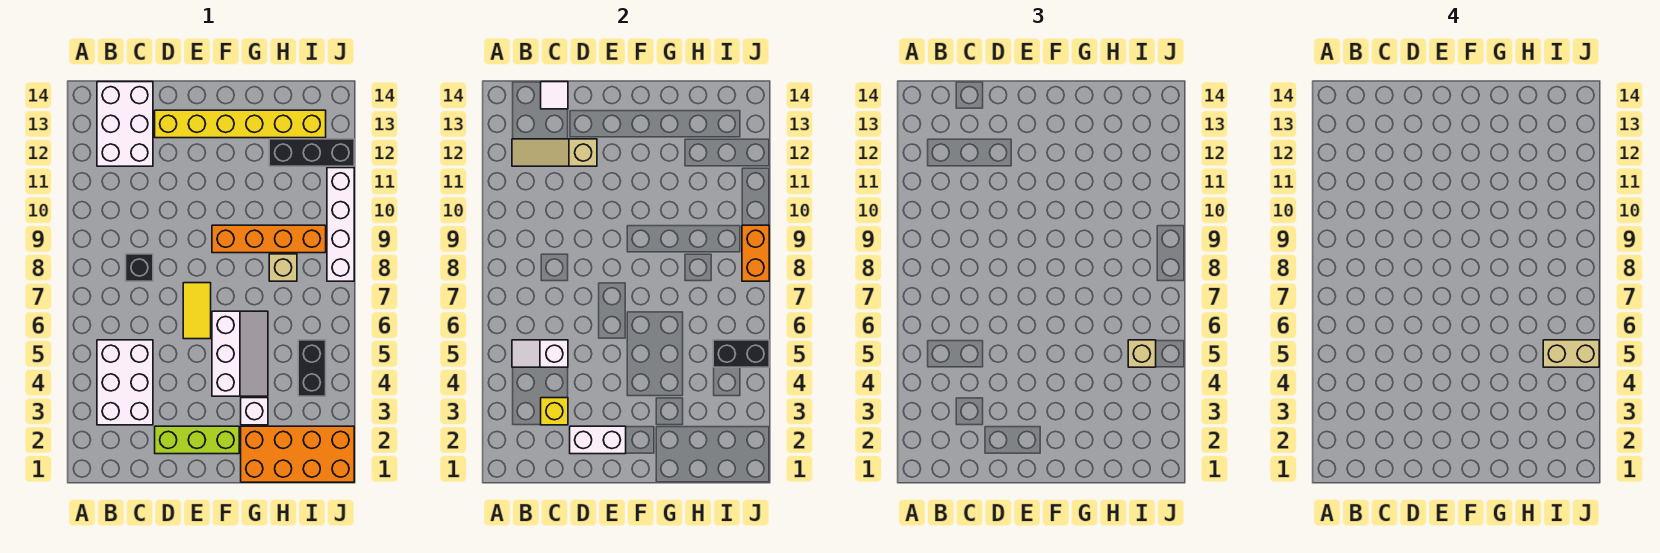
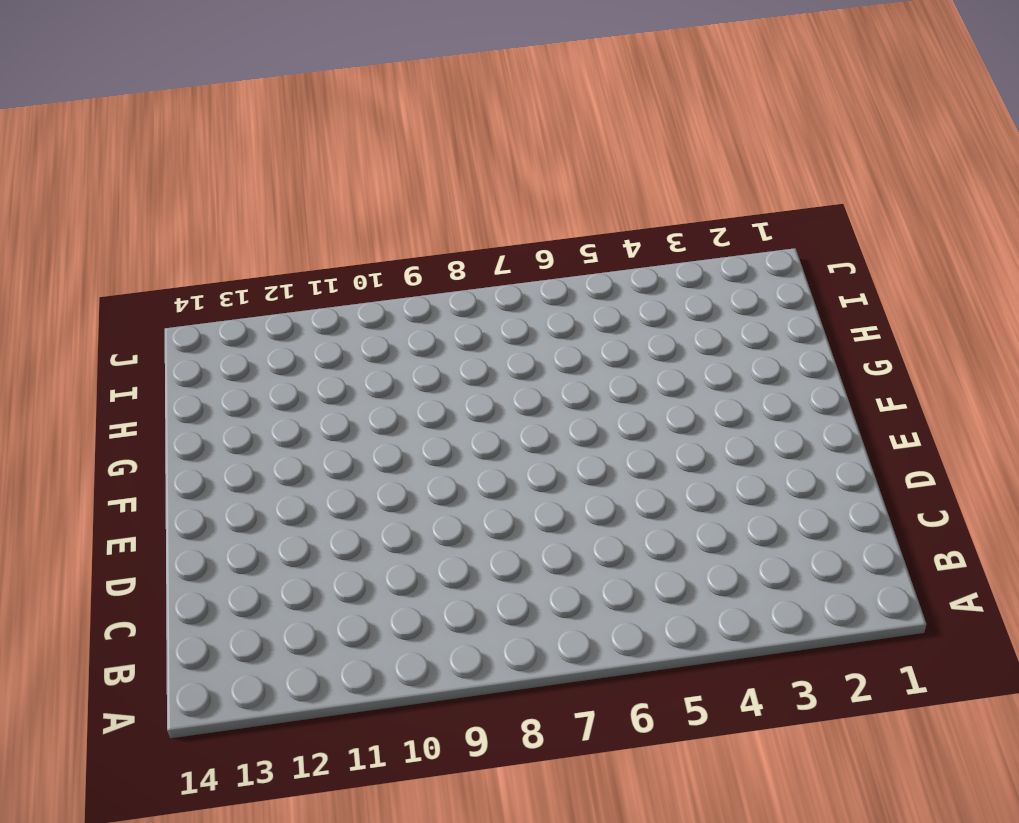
none -> white brick B3:C5 level 1
none -> white brick B12:C14 level 1
none -> black brick C8 level 1

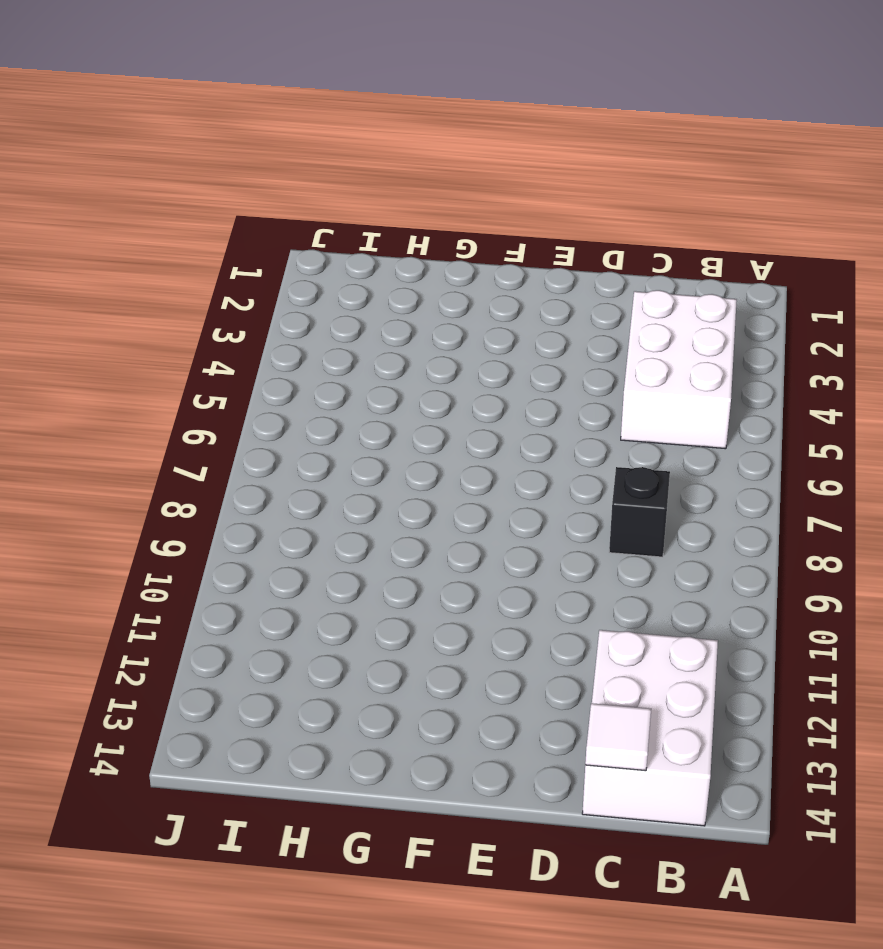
none -> lime brick D2:F2 level 1
none -> yellow brick D13:I13 level 1
none -> yellow tile E6:E7 level 1

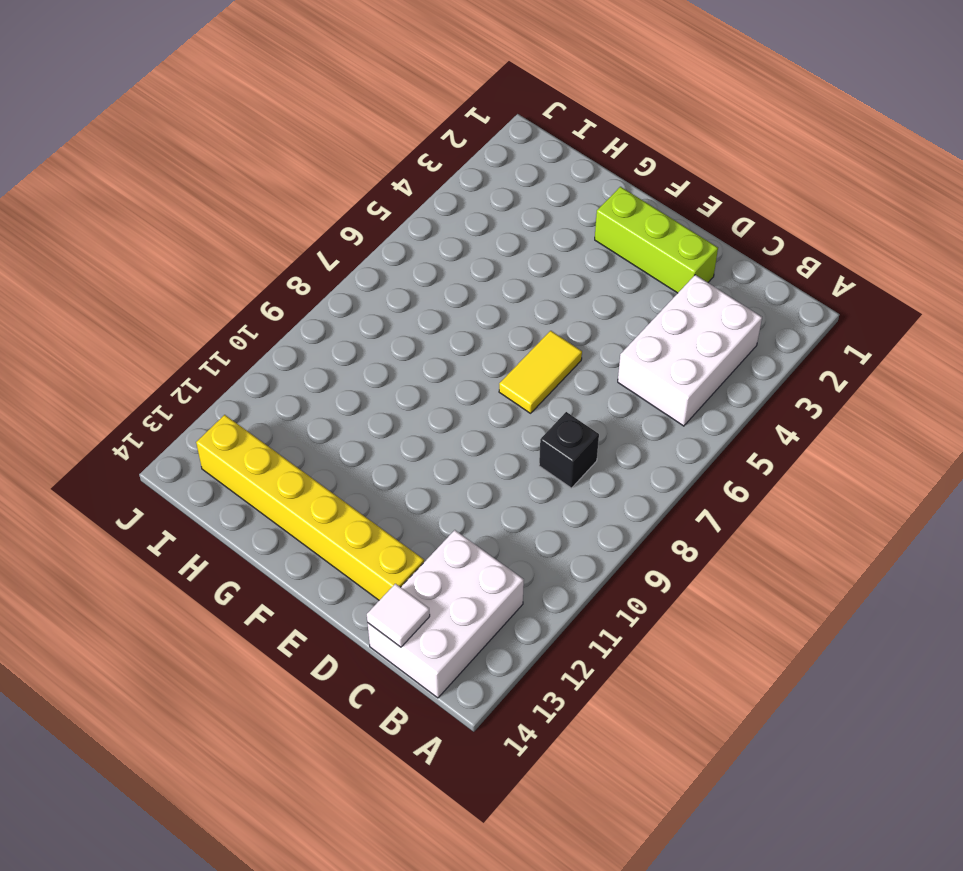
none -> white slope F4:G6 level 1 top F
none -> orange brick F9:I9 level 1
none -> orange brick G1:J2 level 1

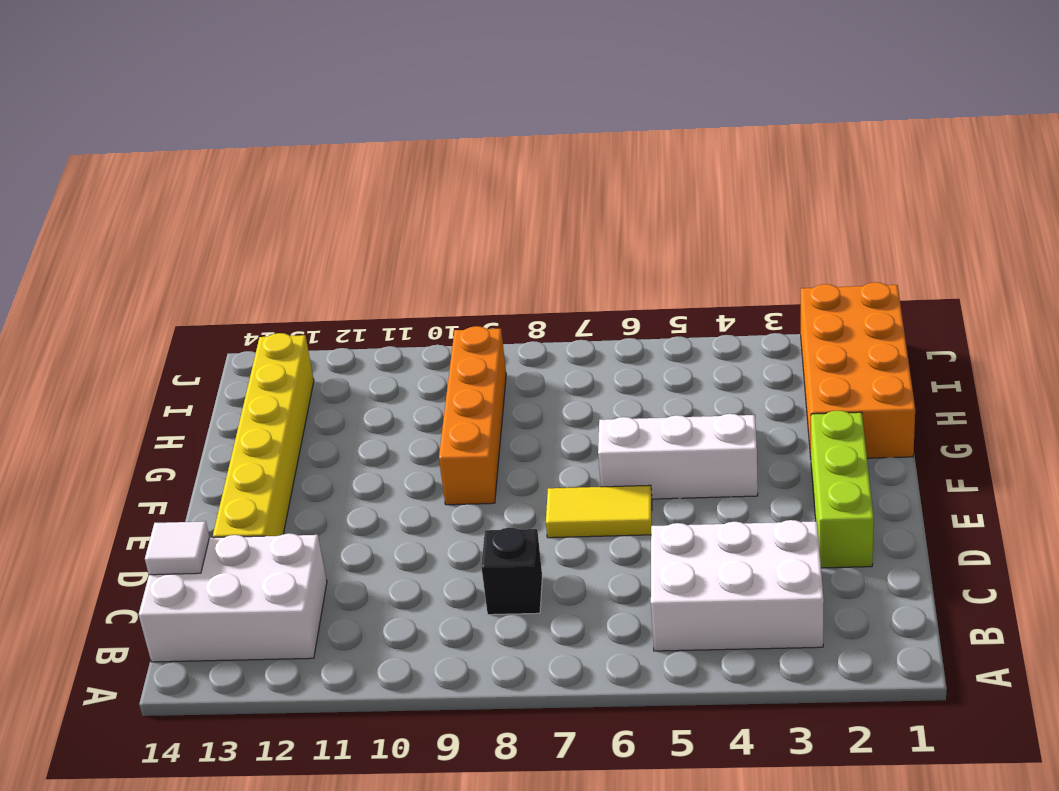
none -> white brick G3 level 1
none -> tan brick H8 level 1
none -> black brick H12:J12 level 1

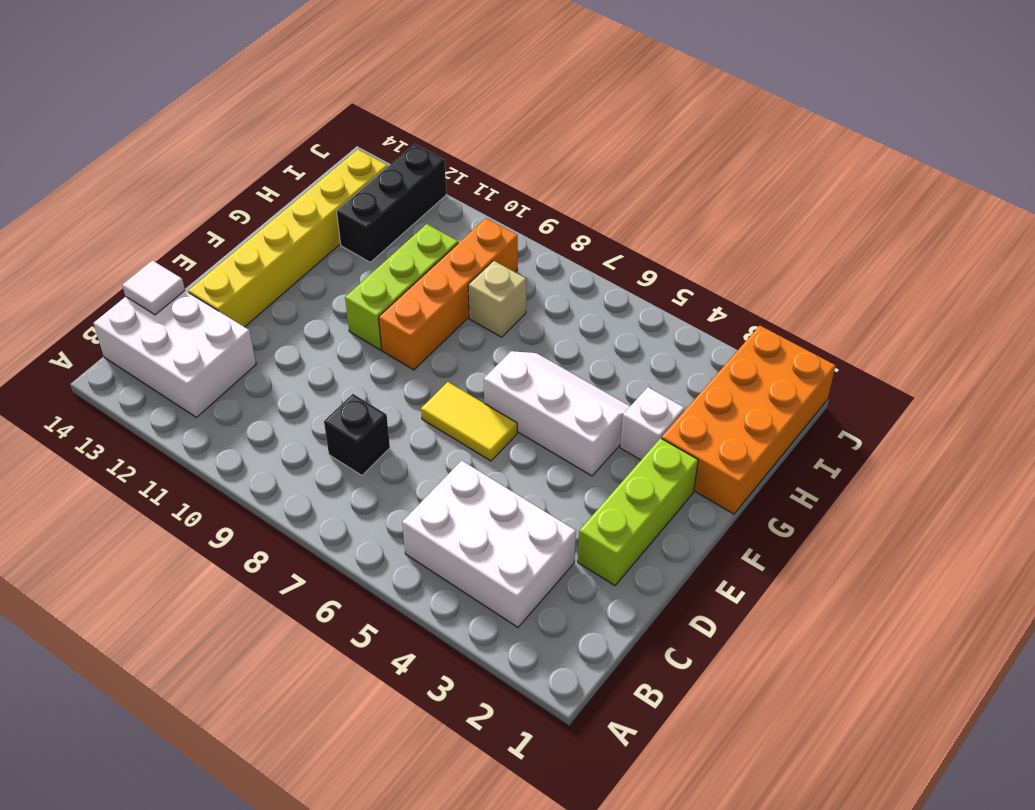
lime brick F10:H10 level 1 -> none
none -> black brick I4:I5 level 1
none -> white brick J8:J11 level 1
none -> white slope B5:C5 level 2 top C

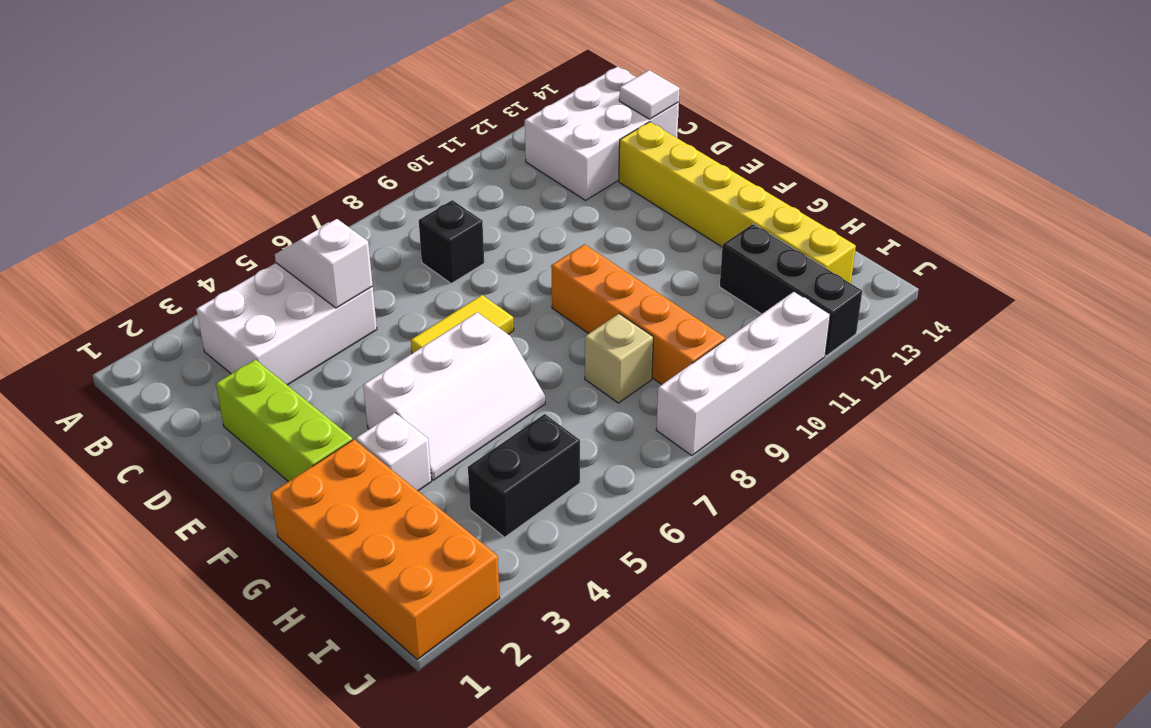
none -> tan slope B12:D12 level 2 top D
none -> yellow brick C3 level 2
none -> white brick D2:E2 level 2

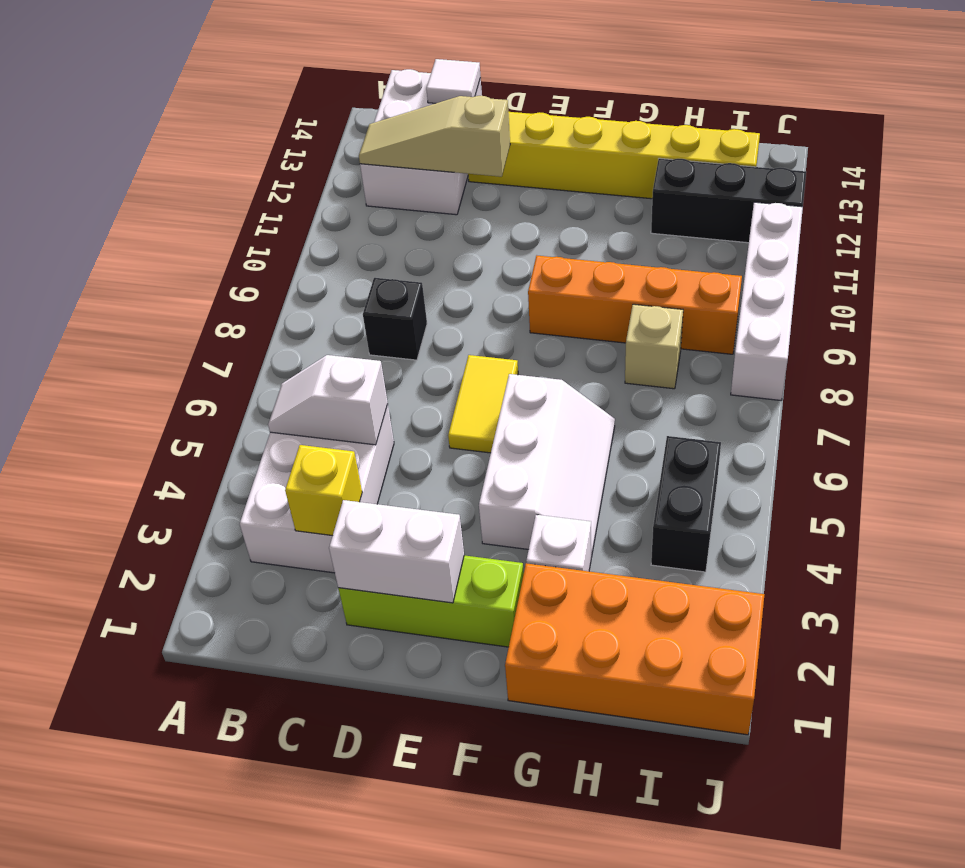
none -> black brick I5:J5 level 2
none -> orange brick J8:J9 level 2
none -> tan brick I5 level 3

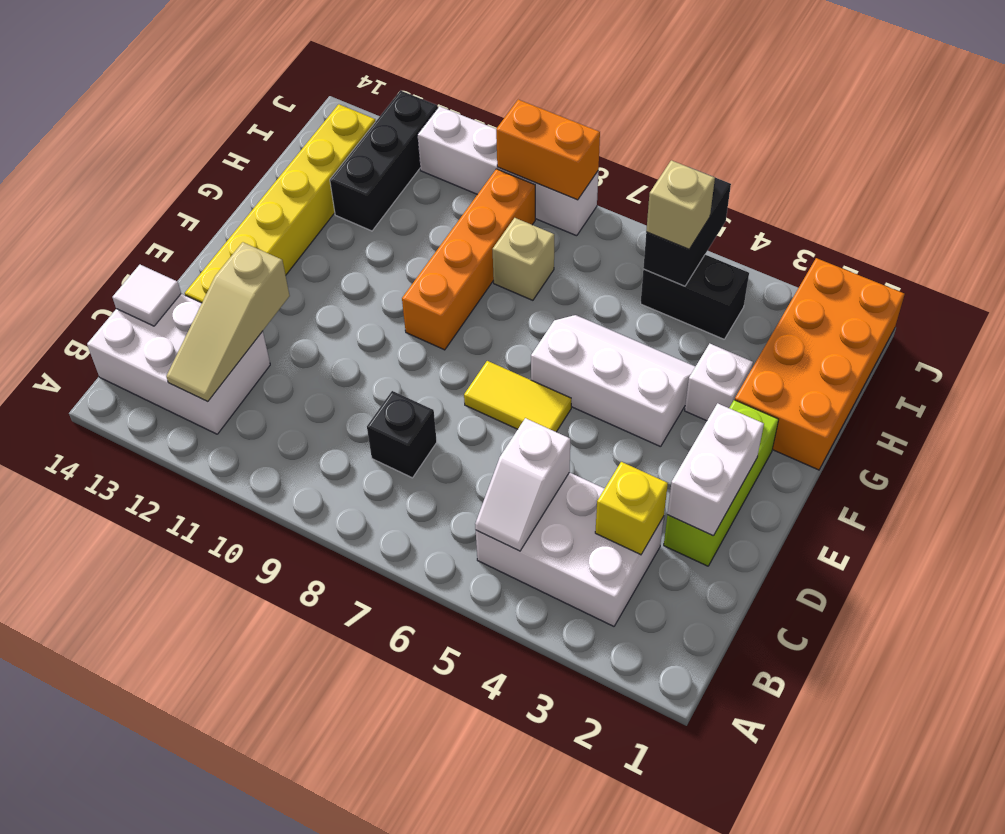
none -> tan brick I5:J5 level 4

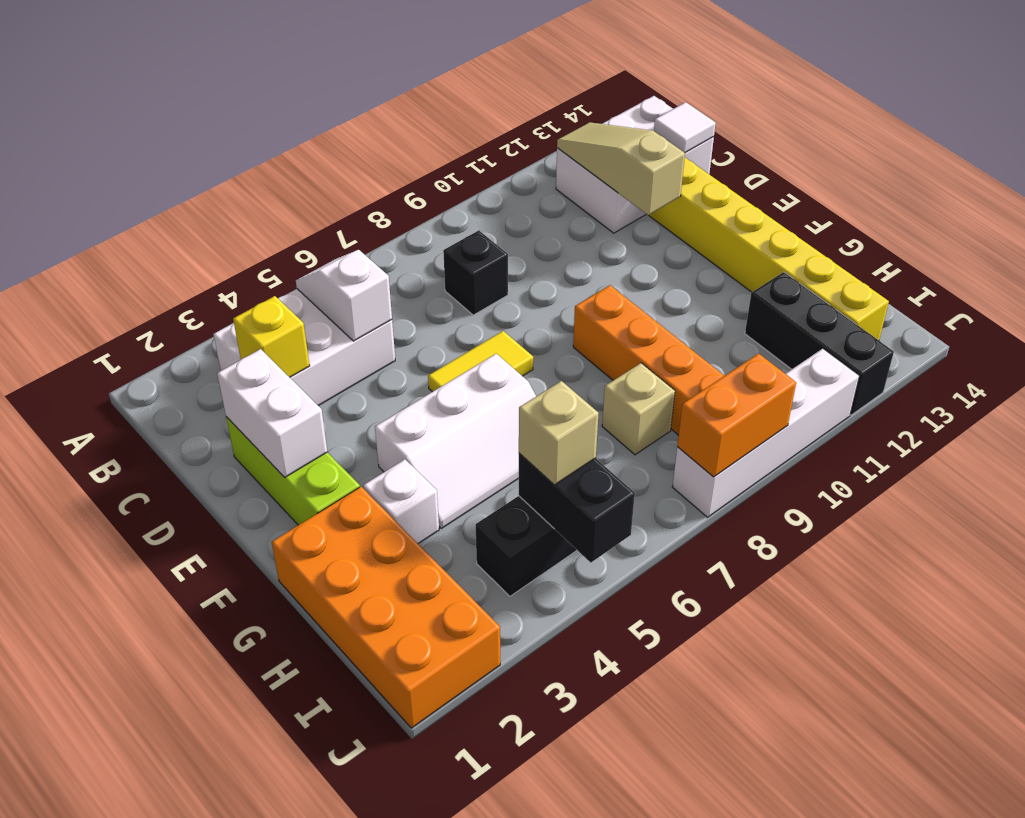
none -> tan brick I5:J5 level 4

